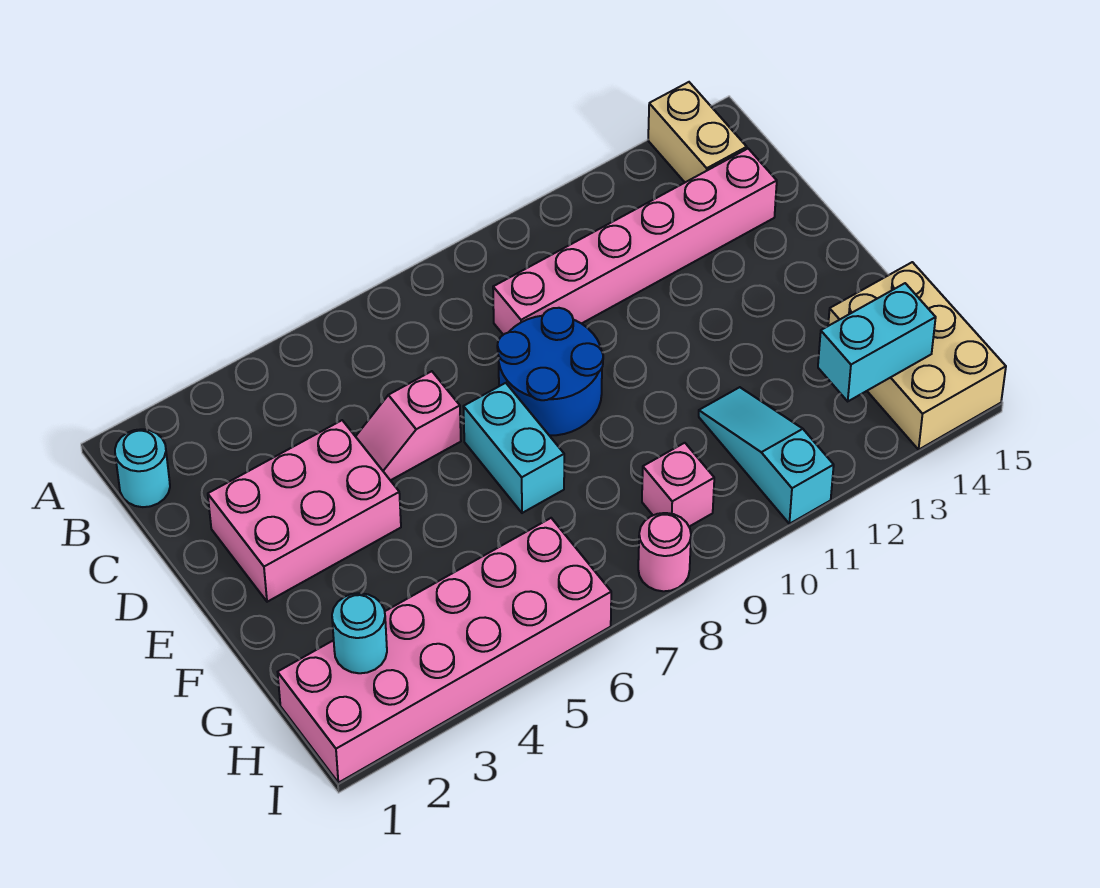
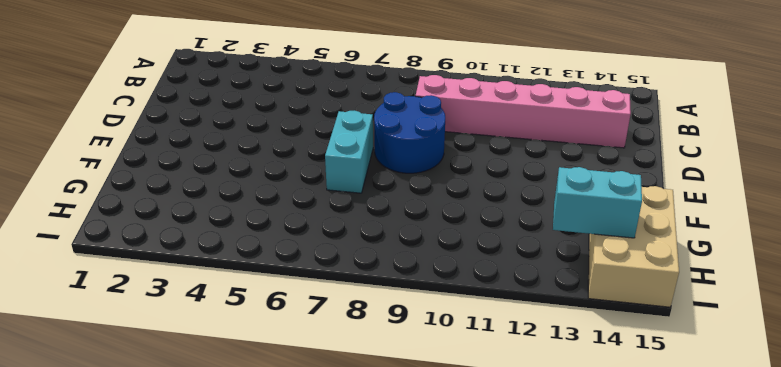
none -> tan brick A14:B14 level 1
none -> cyan round brick B1 level 1
none -> pink brick D2:E4 level 1

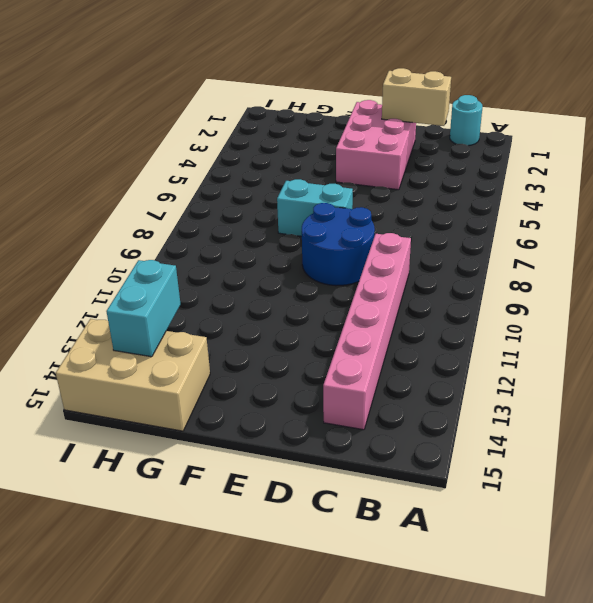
tan brick C2:D2 level 2 -> tan brick A14:B14 level 1
none -> pink slope D5:D6 level 1 top 6
none -> cyan slope G11:I11 level 1 top I
none -> pink brick H1:I6 level 1

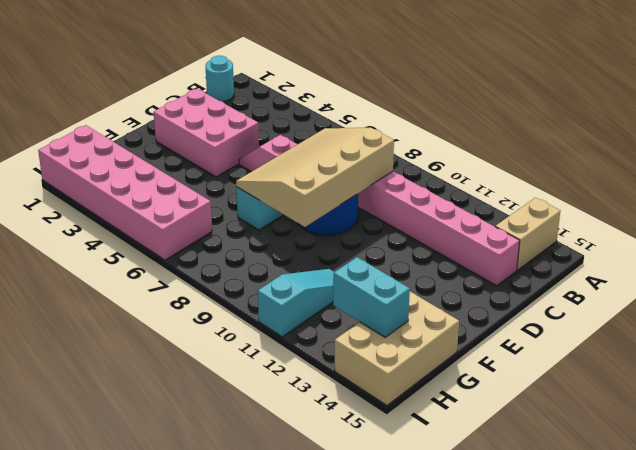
tan slope C7:F9 level 2 top 9 -> none
none -> pink brick H9 level 1
none -> pink round brick I8 level 1
none -> cyan round brick H2 level 2

